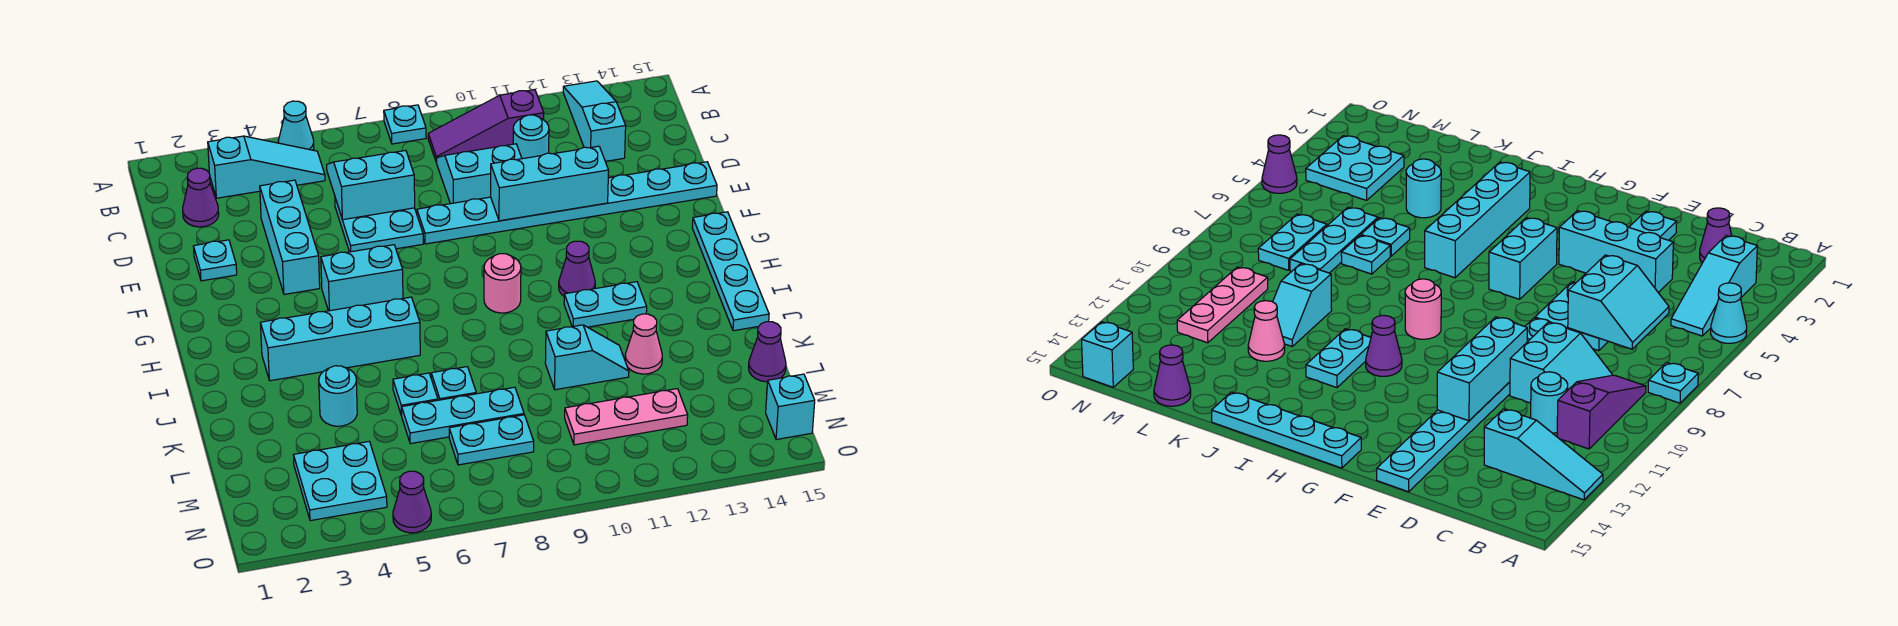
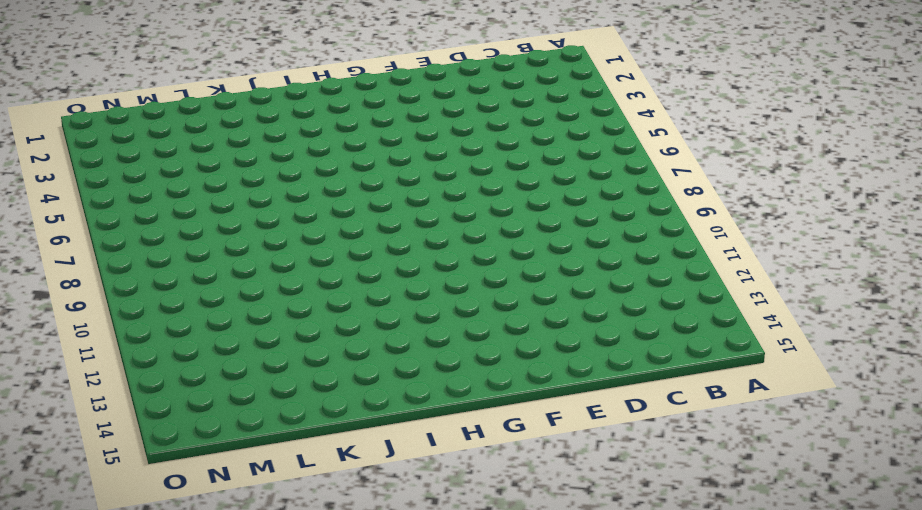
none -> cyan cone A5 level 1
none -> cyan plate A8 level 1
none -> cyan slope A13:C13 level 1 top C
none -> cyan slope B3:B5 level 1 top 3

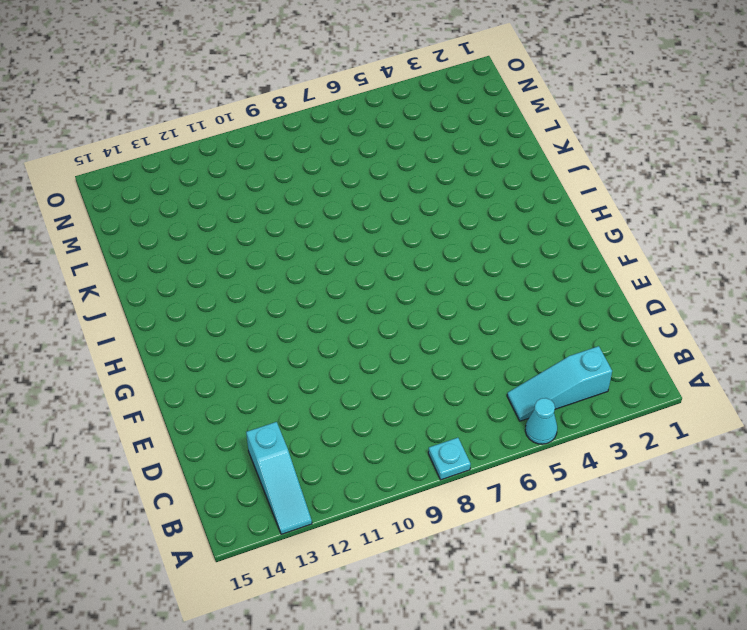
none -> purple slope B9:B11 level 1 top 11
none -> purple cone C2 level 1
none -> cyan slope C9:D10 level 1 top D
none -> cyan round brick C11 level 1

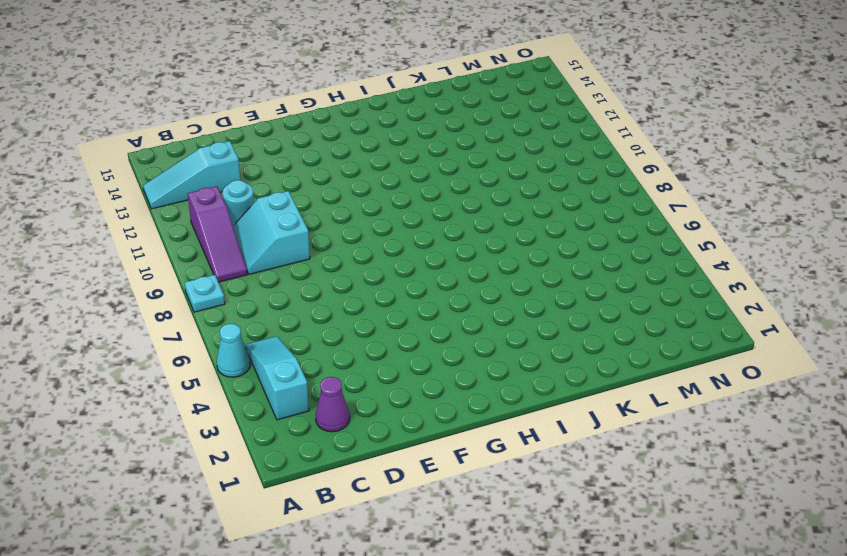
none -> cyan brick D4:F4 level 1
none -> cyan plate D6:E7 level 1
none -> cyan plate E2 level 1
none -> cyan plate E8:E15 level 1

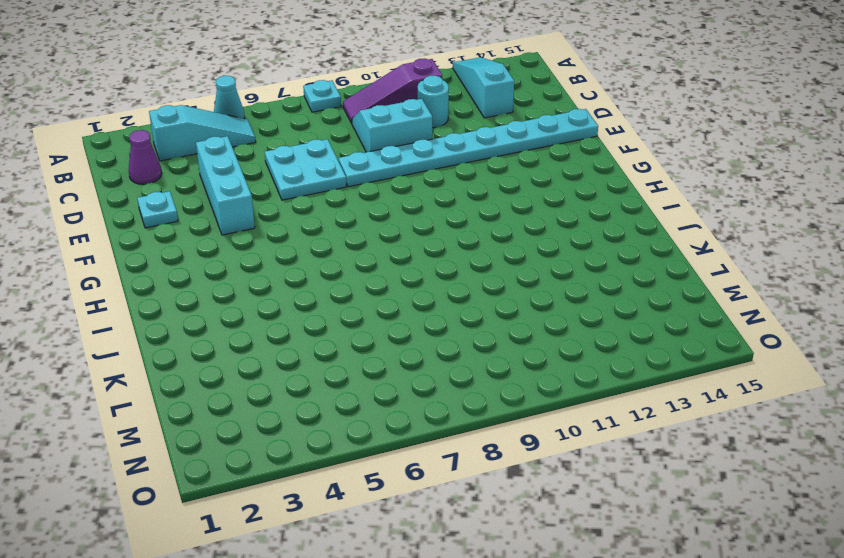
none -> cyan brick G5:G6 level 1
none -> cyan plate G15:J15 level 1
none -> pink round brick H9 level 1
none -> purple cone H11 level 1

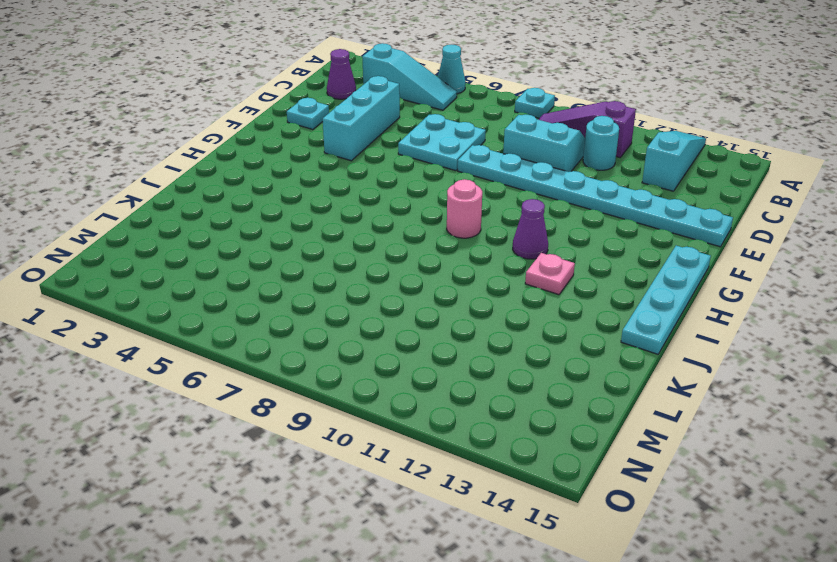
pink plate I12 level 1 -> cyan plate I11:I12 level 1
none -> cyan brick G5:G6 level 1
none -> cyan brick I3:I6 level 1
none -> cyan round brick K4 level 1
none -> cyan plate K6 level 1

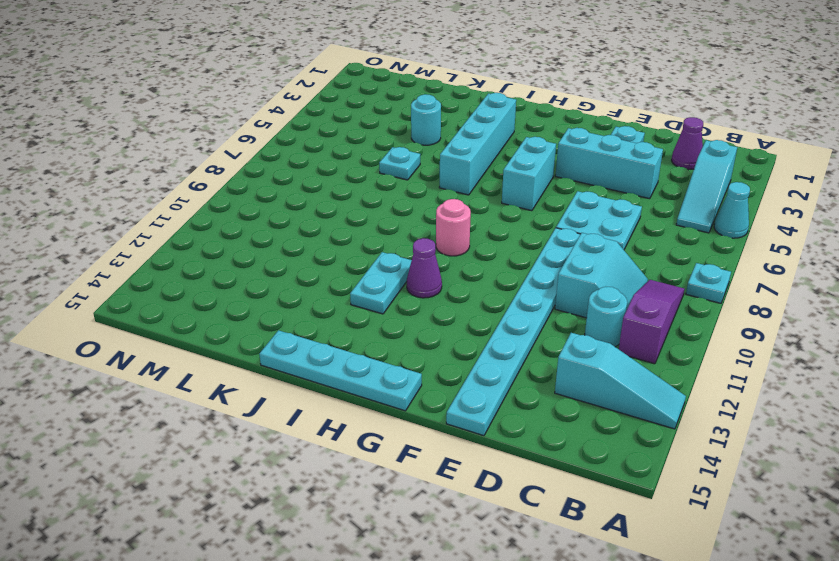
none -> cyan plate K7 level 1
none -> cyan slope K10:K11 level 1 top 10
none -> pink cone K12 level 1
none -> cyan plate L6:L8 level 1

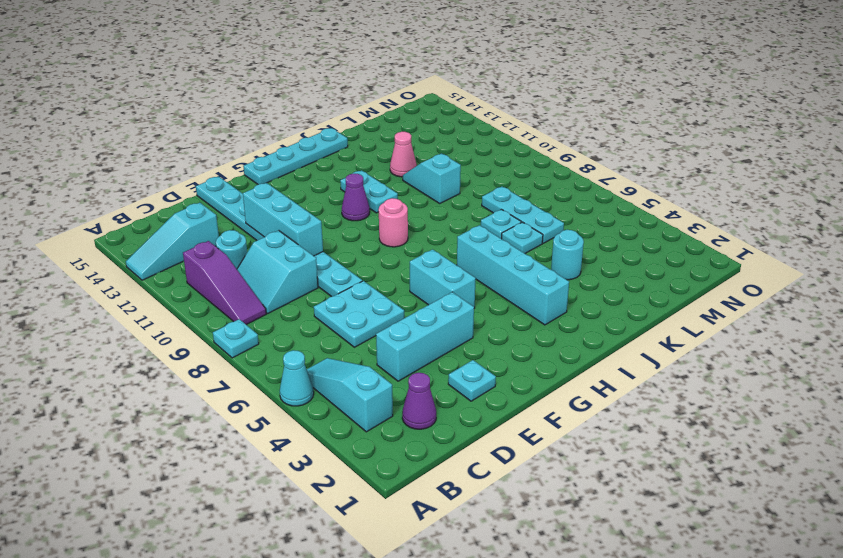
none -> purple cone L15 level 1
none -> cyan plate M3:N4 level 1
none -> cyan plate M7:M8 level 1
none -> pink plate M10:M12 level 1

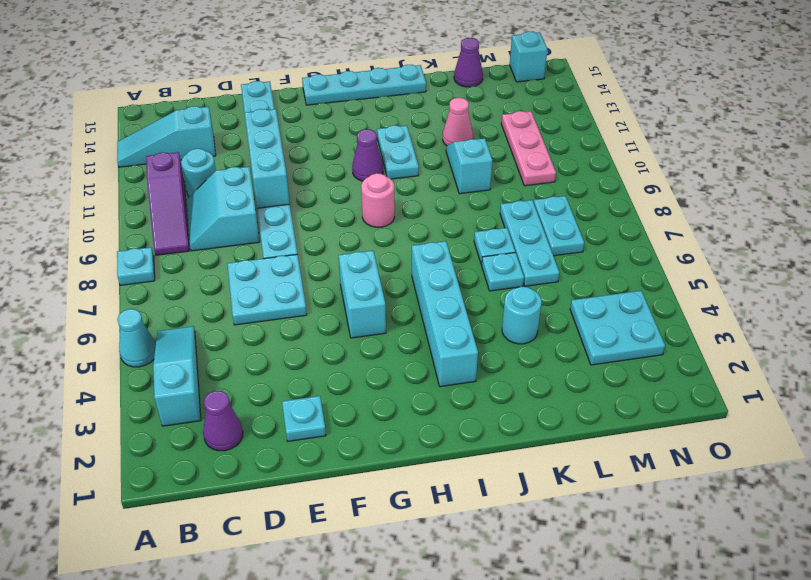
none -> cyan brick D4:F4 level 1
none -> purple cone O5 level 1
none -> cyan slope C6:D7 level 2 top D

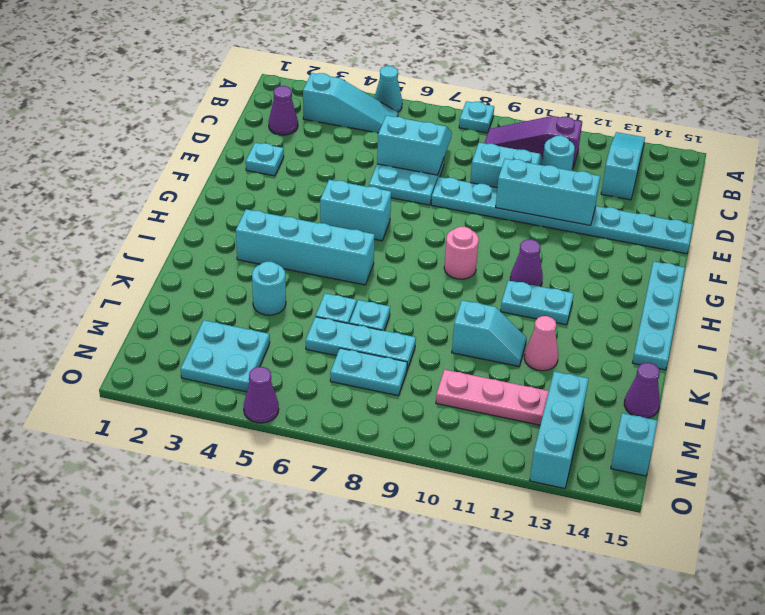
cyan brick M13:O13 level 1 -> cyan brick D4:F4 level 1

